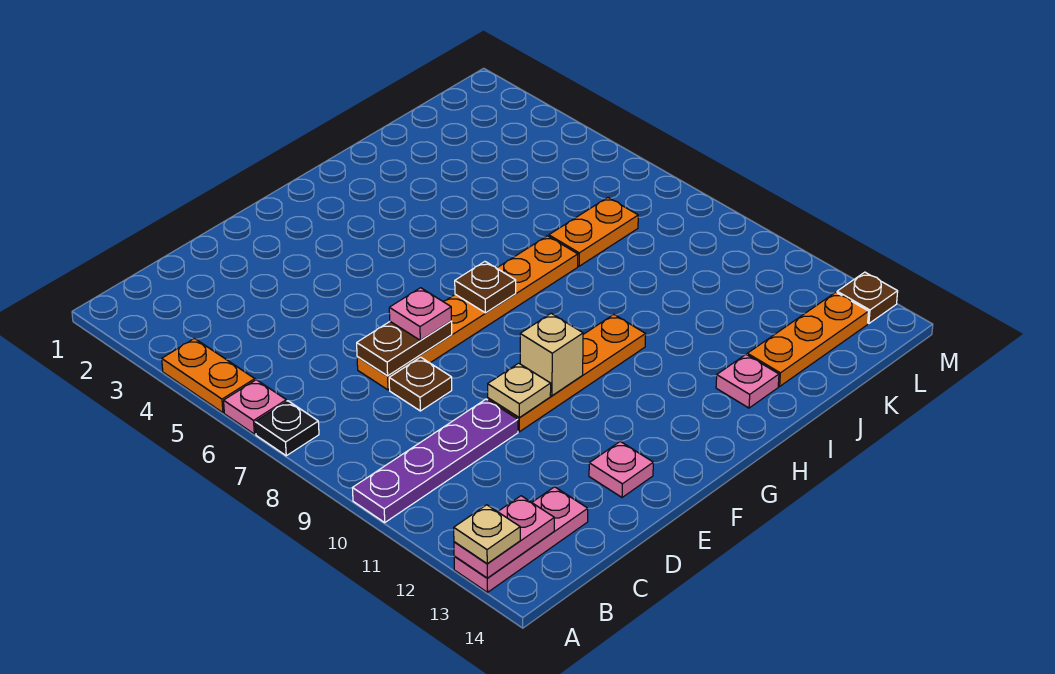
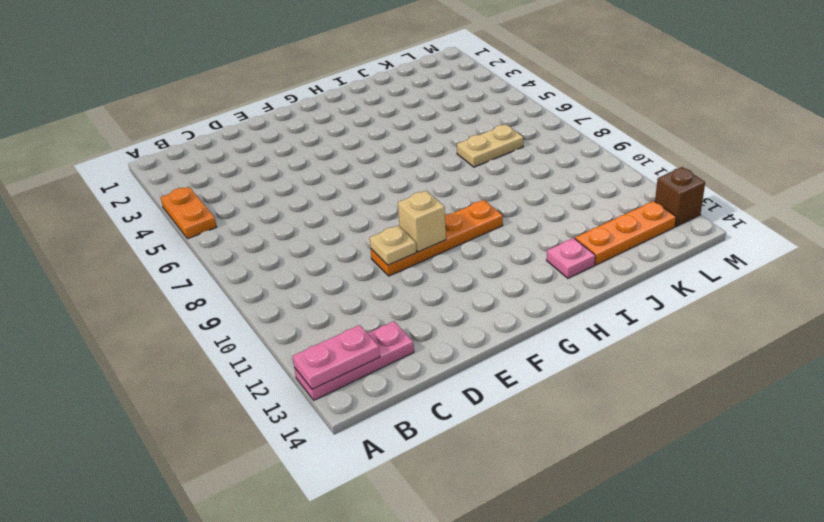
tan plate J7:K7 level 1 -> orange plate J7:K7 level 1
brown brick M13 level 1 -> brown plate M13 level 1
none -> pink plate A6 level 1
none -> black plate A7 level 1
none -> purple plate A10:D10 level 1

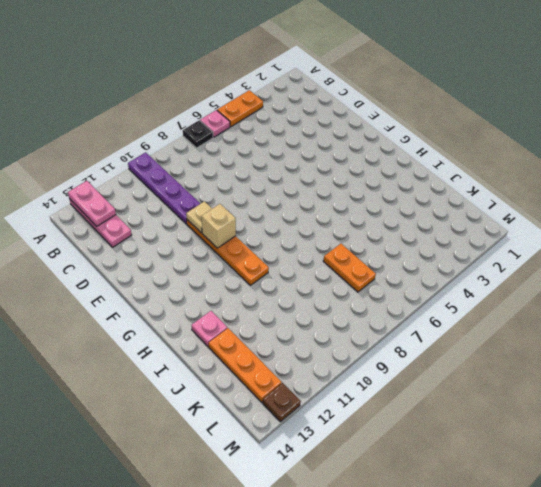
none -> orange plate D7:I7 level 1
none -> brown plate D8 level 1
none -> pink plate E13 level 1

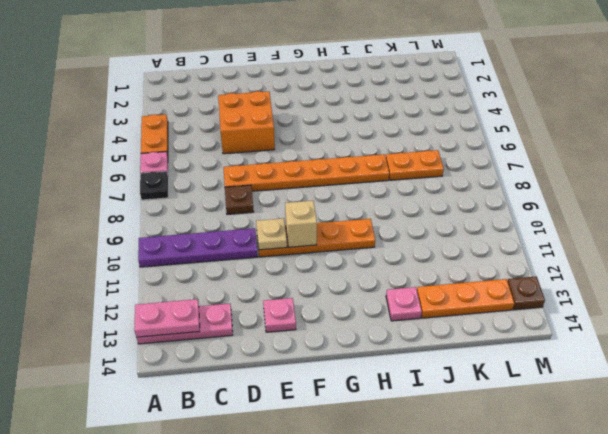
orange brick D4:E5 level 1 -> none
none -> brown plate D7:E7 level 2
none -> brown plate G7 level 2
none -> tan plate A13 level 3

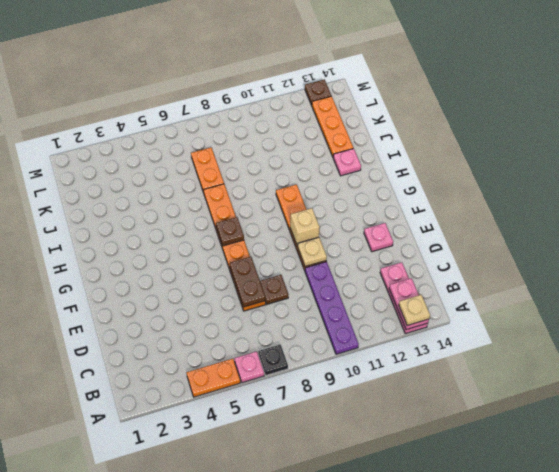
none -> pink plate E7 level 3

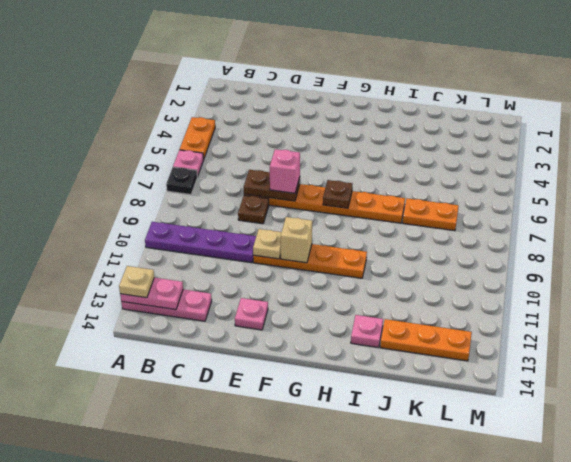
pink brick E7 level 3 -> pink plate E7 level 3
none -> brown plate M13 level 1

